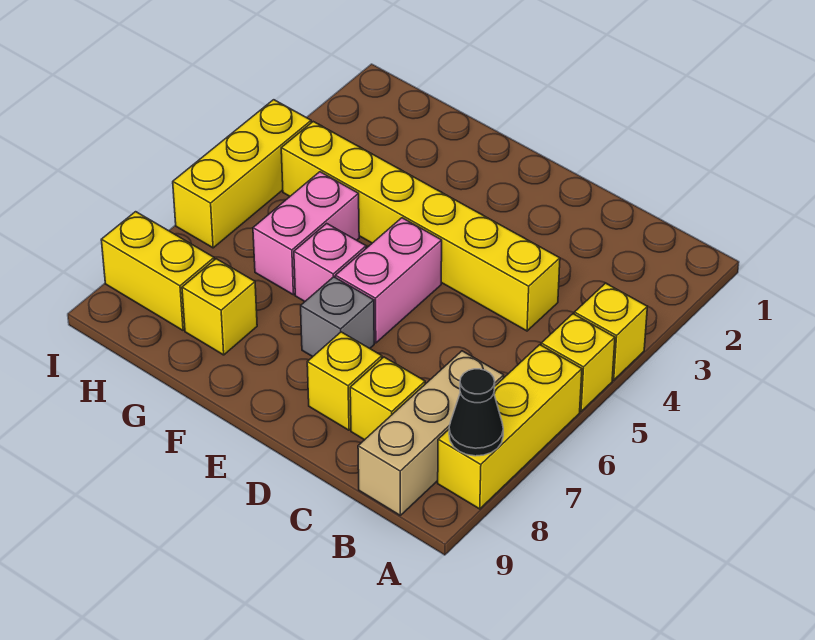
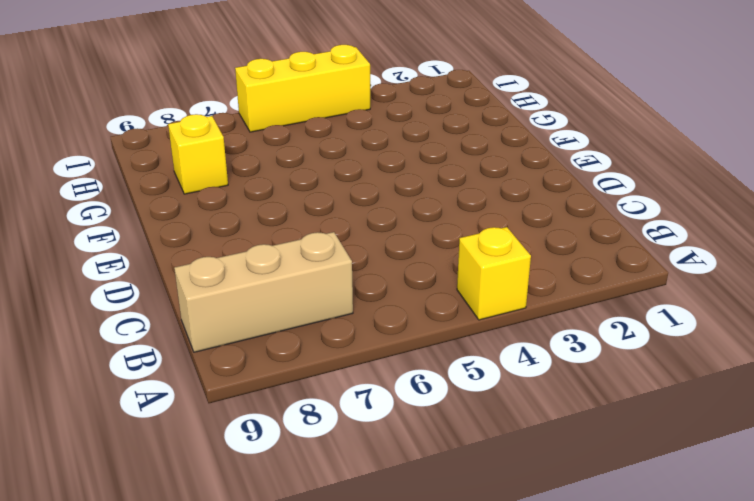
none -> yellow brick A5 level 1
none -> yellow brick A6:A8 level 1
none -> yellow brick C4:H4 level 1

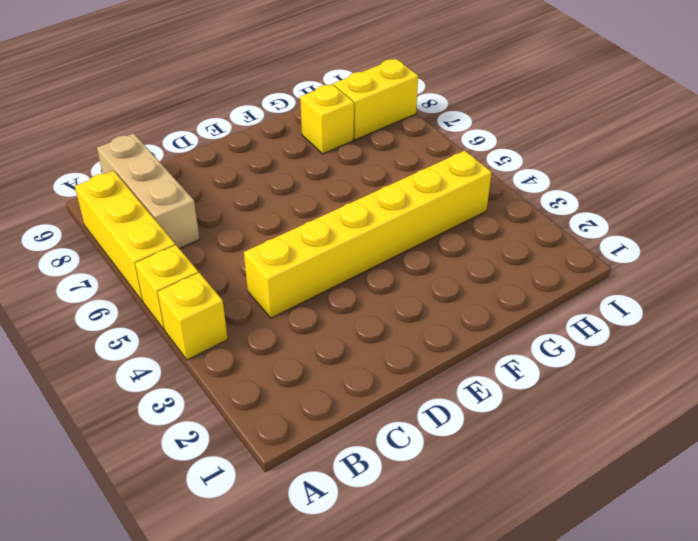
none -> yellow brick C8 level 1
none -> yellow brick D8 level 1
none -> pink brick E5:E6 level 1

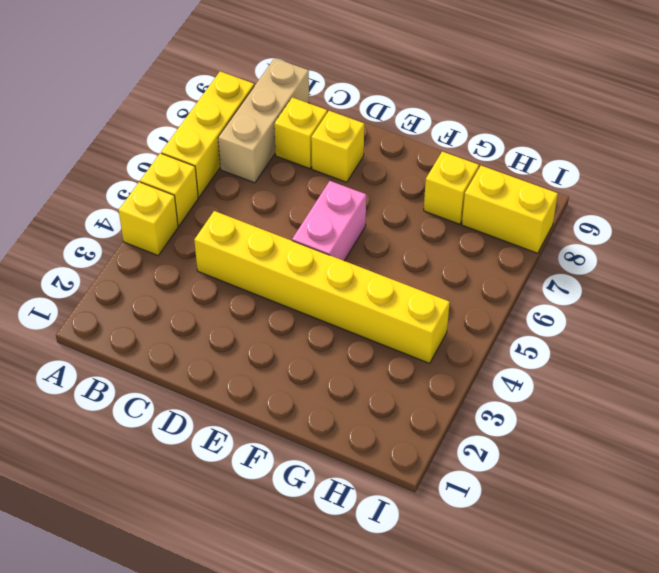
none -> grey brick E7 level 1
none -> pink brick F6 level 1
none -> pink brick G5:G6 level 1

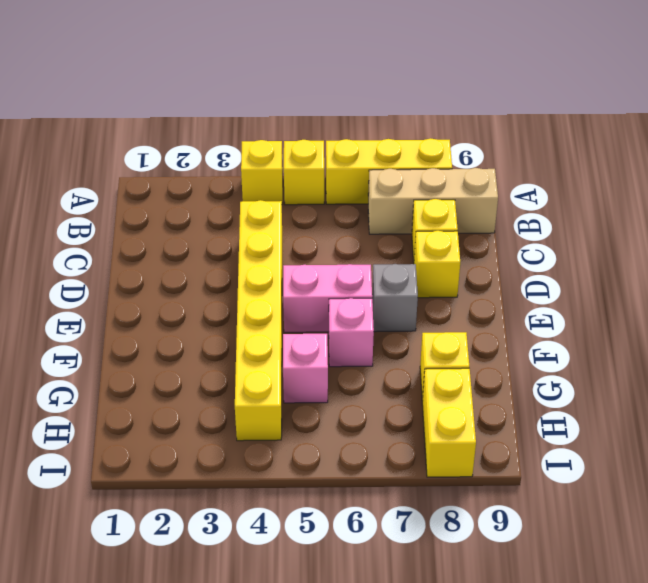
pink brick G5 level 1 -> pink brick G5:G6 level 1
none -> yellow brick I4:I6 level 1
none -> black cone A8 level 2

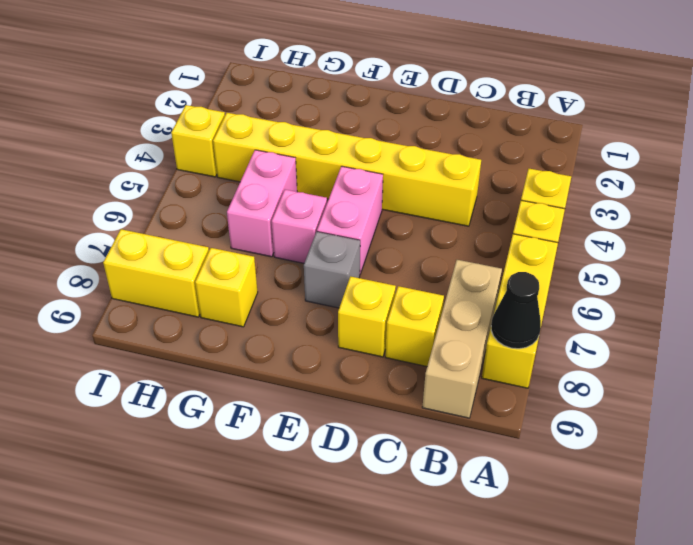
yellow brick I4 level 1 -> yellow brick I4:I6 level 1

